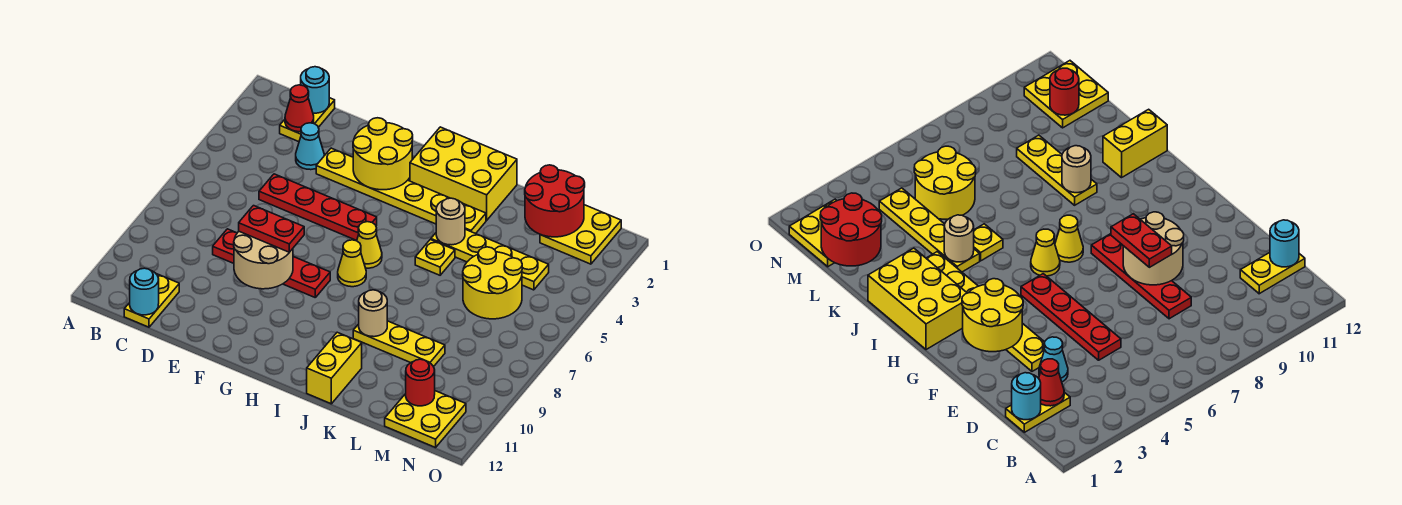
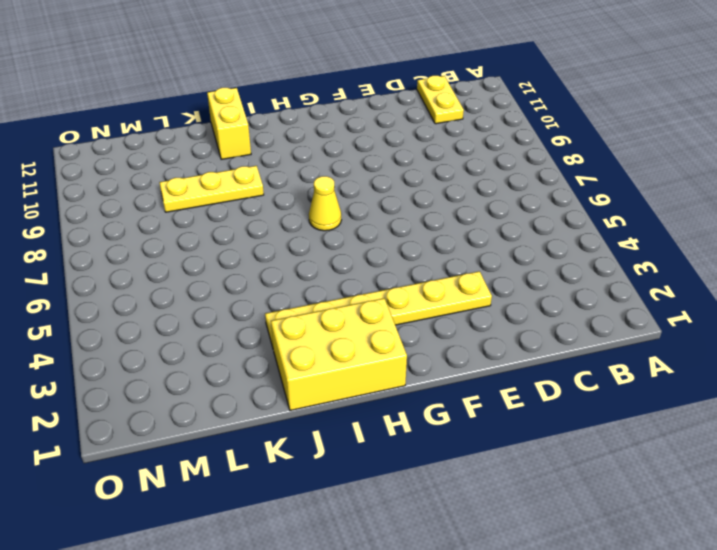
none -> yellow plate C1:C2 level 1
none -> cyan cone D3 level 1
none -> red plate D5:G5 level 1

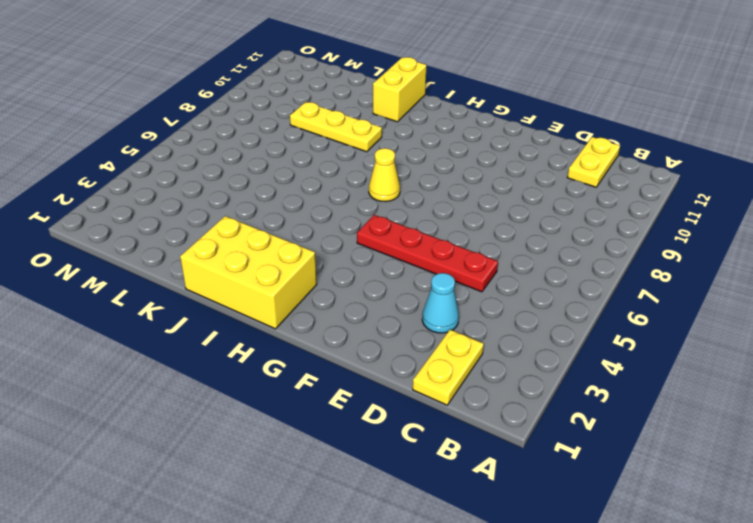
none -> red plate D8:G8 level 1
none -> yellow plate E3:J3 level 1
none -> yellow cone H6 level 1

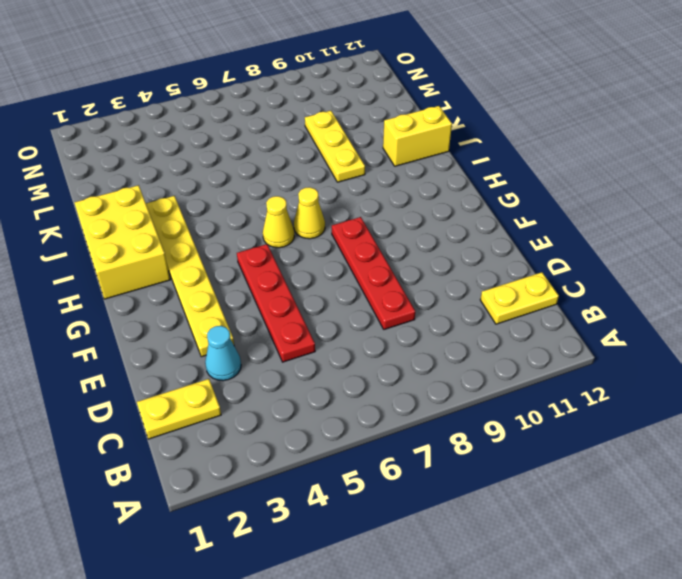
none -> yellow plate J4:M4 level 1
none -> yellow plate J5 level 1
none -> yellow round brick L5:M6 level 1

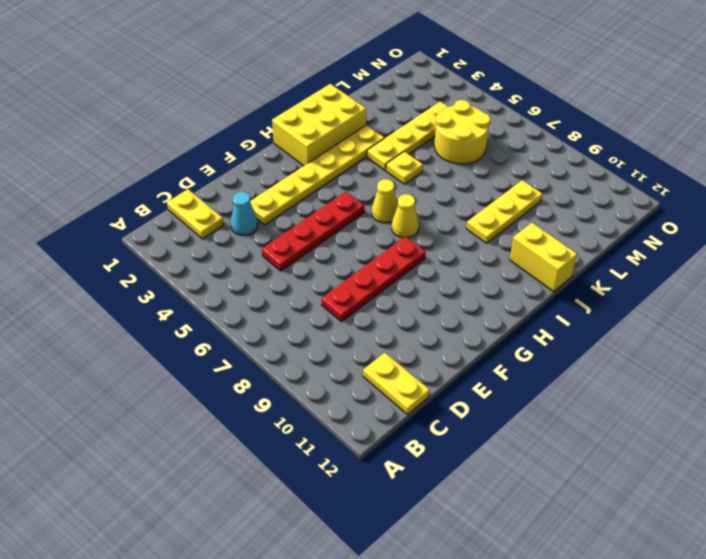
none -> yellow plate M1:N2 level 1
none -> yellow plate M11:N12 level 1
none -> cyan round brick C1 level 2

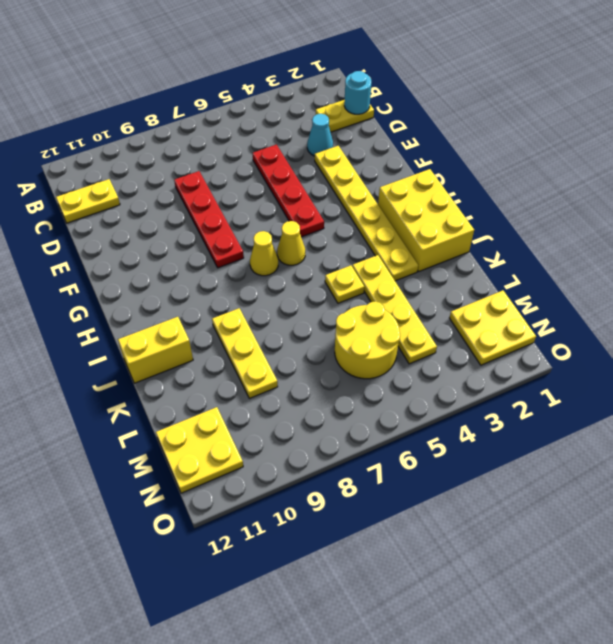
none -> red cone C2 level 2
none -> cyan round brick C12 level 2
none -> tan round brick E8:F9 level 2

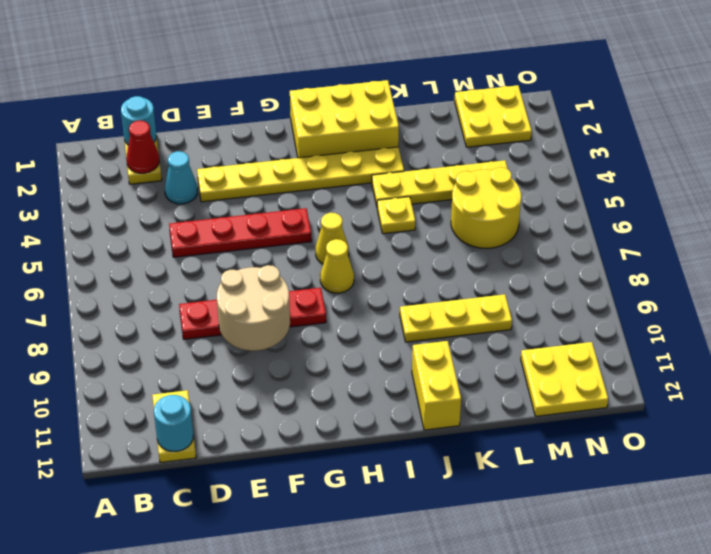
none -> yellow round brick F2:G3 level 2
none -> tan round brick J4 level 2
none -> tan round brick J9 level 2

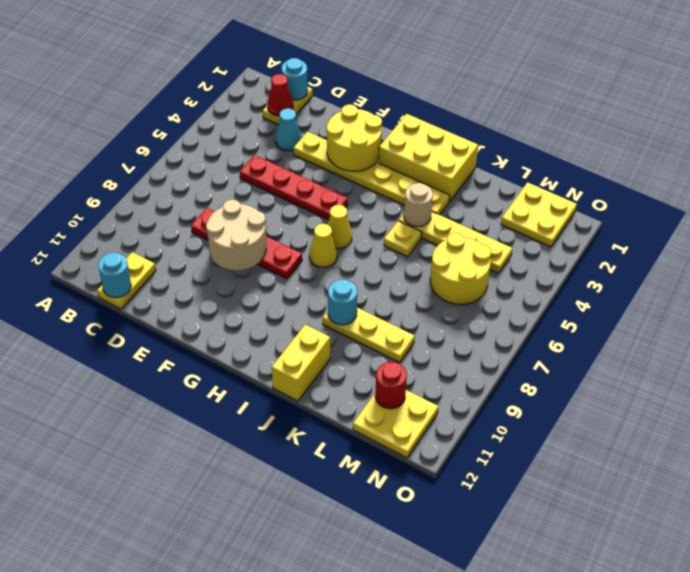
cyan round brick J9 level 2 -> tan round brick J9 level 2
none -> red round brick L1:M2 level 2
none -> red plate E8:F8 level 3

